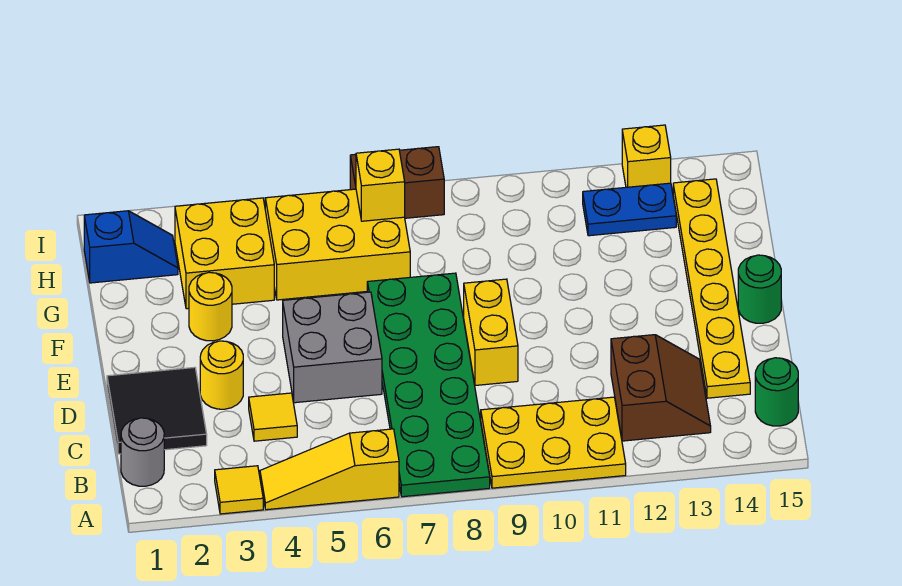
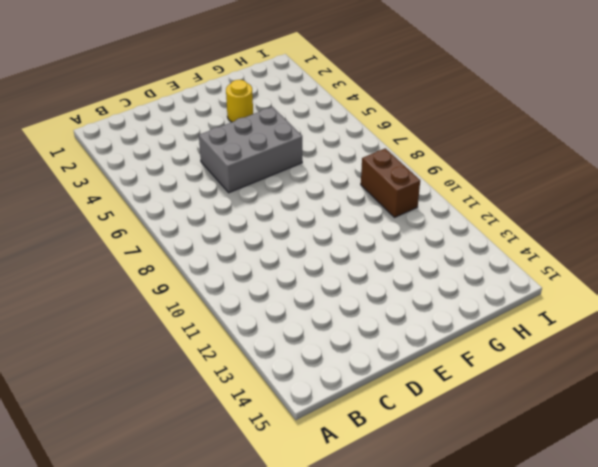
grey brick D5:F6 level 1 -> grey brick D5:E6 level 1
brown brick H9:H10 level 1 -> brown brick I7:I8 level 1
none -> yellow tile A3 level 1
none -> yellow slope A4:A6 level 1 top 6
none -> green plate A7:F8 level 1

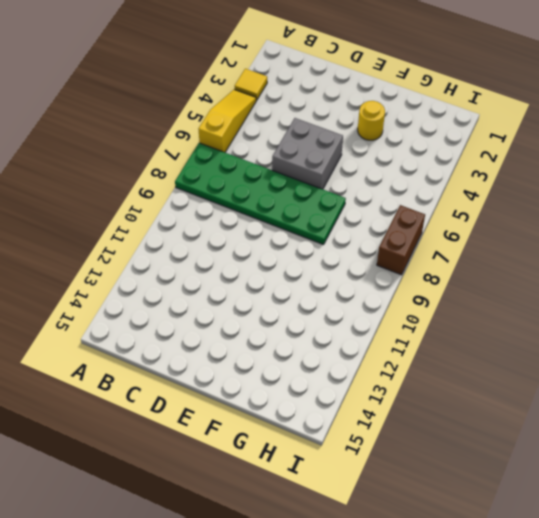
none -> yellow plate A9:B11 level 1
none -> grey round brick B1 level 1
none -> brown slope B12:C13 level 1 top 12

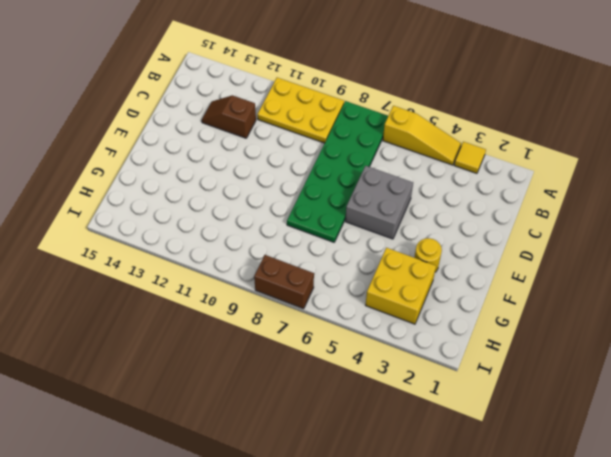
brown slope C12:C13 level 1 top 12 -> brown slope B12:C13 level 1 top 12
none -> grey round brick B1 level 1
none -> green round brick B15 level 1
none -> black tile C1:D2 level 1

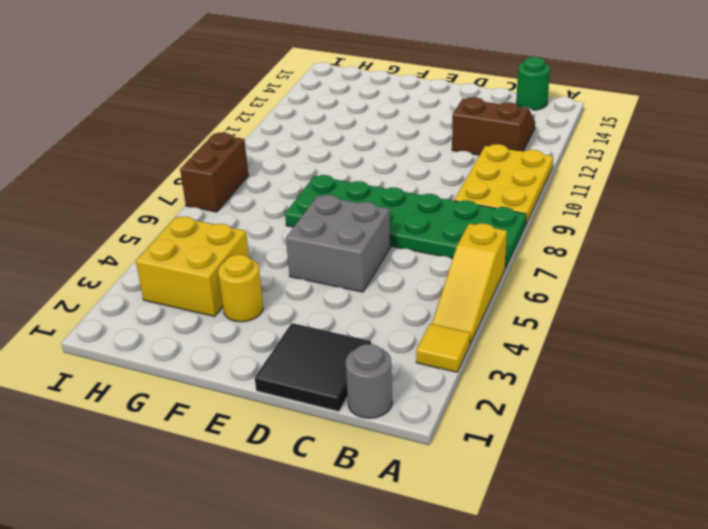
none -> yellow tile C4 level 1
none -> yellow plate C14:H14 level 1
none -> yellow round brick D3 level 1

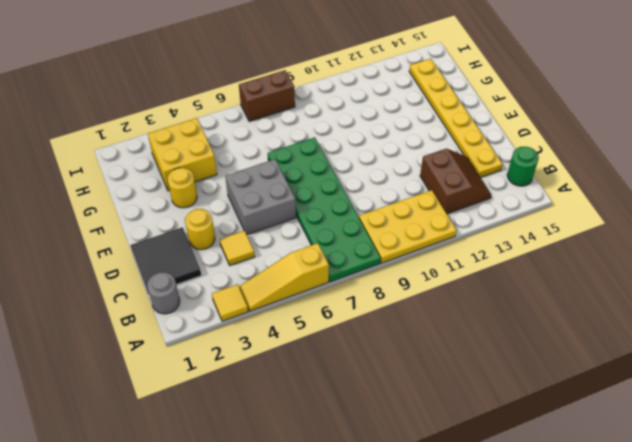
none -> yellow brick D9:E9 level 1
none -> green round brick E15 level 1
none -> yellow brick G5:H7 level 1

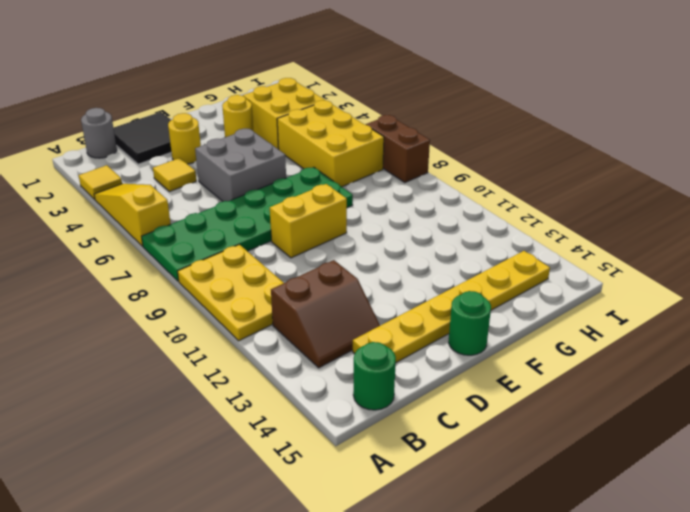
none -> blue slope H1:H2 level 1 top 1
none -> blue plate H12:H13 level 1
none -> yellow brick I13 level 1

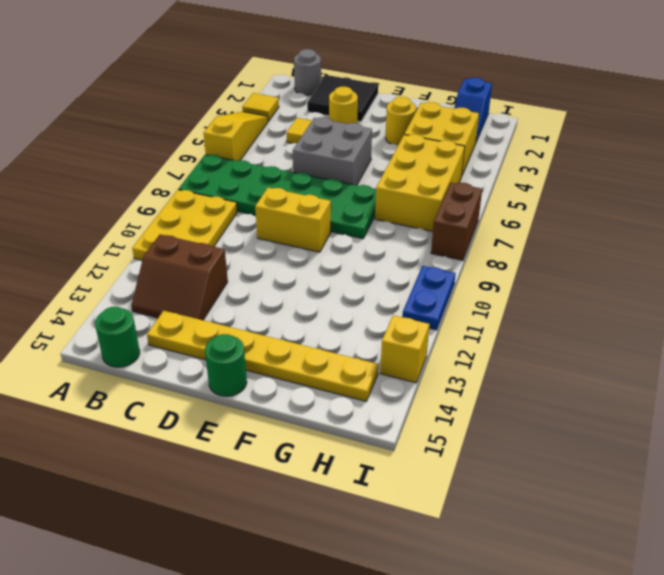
blue plate I10:I11 level 1 -> blue plate H12:H13 level 1
none -> yellow brick H7 level 2

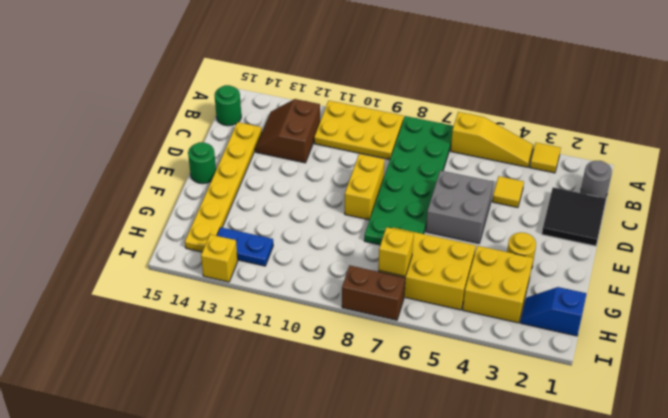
none -> yellow round brick D3 level 1

